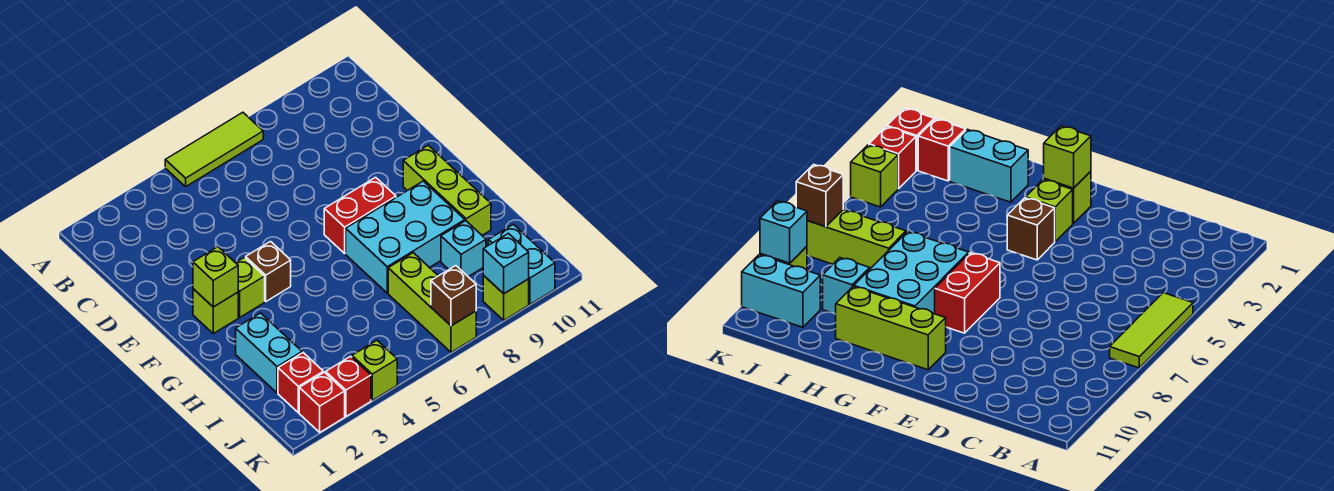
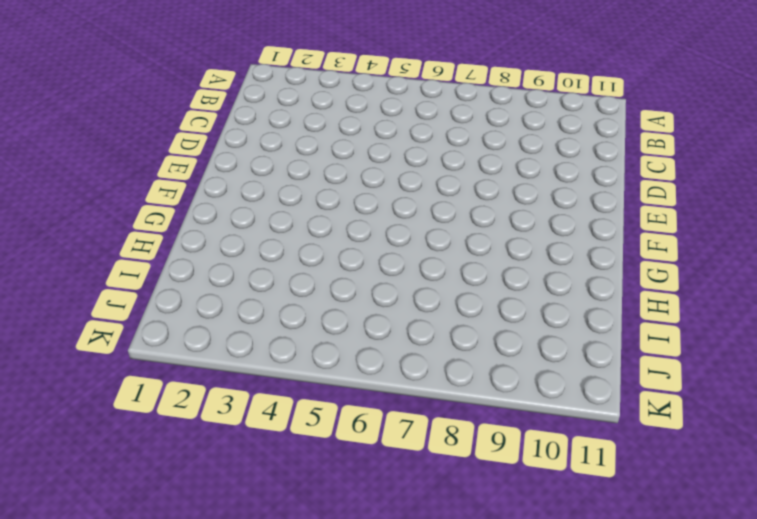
none -> lime tile A5:A7 level 1
none -> lime brick F2 level 1
none -> lime brick F3 level 1

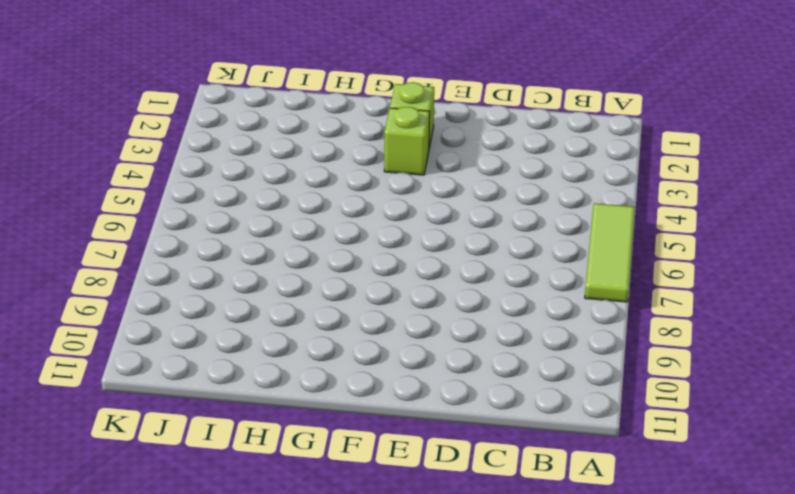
none -> brown brick F4 level 1
none -> red brick F7:F8 level 1
none -> lime brick F10:H10 level 1

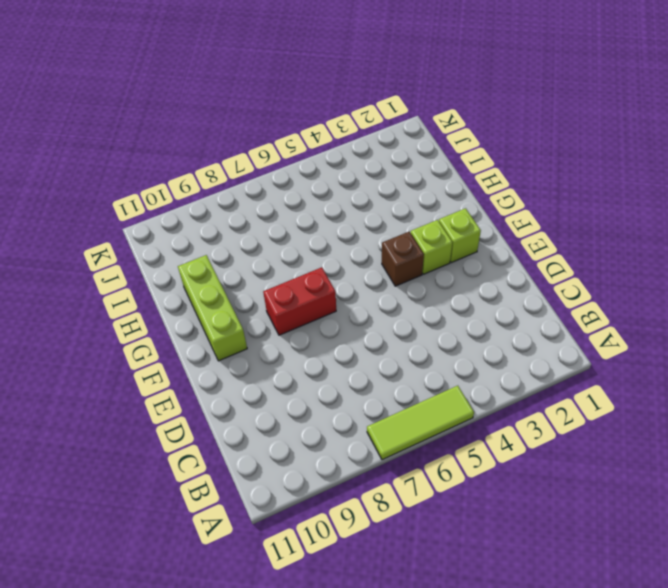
none -> cyan brick G7:H9 level 1
none -> cyan brick H2:I2 level 1
none -> lime brick I7:K7 level 1

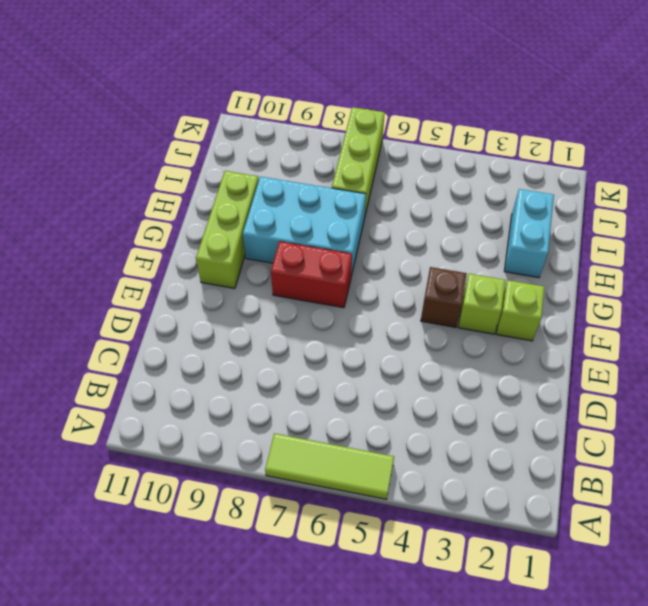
none -> cyan brick I9 level 1
none -> red brick J2 level 1
none -> cyan brick J10:K10 level 1

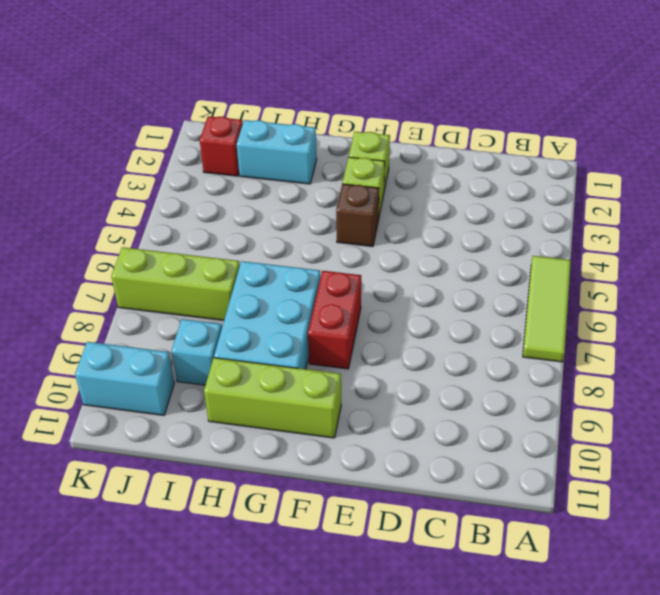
none -> red brick K2 level 1
none -> red brick K3 level 1
none -> lime brick K4 level 1

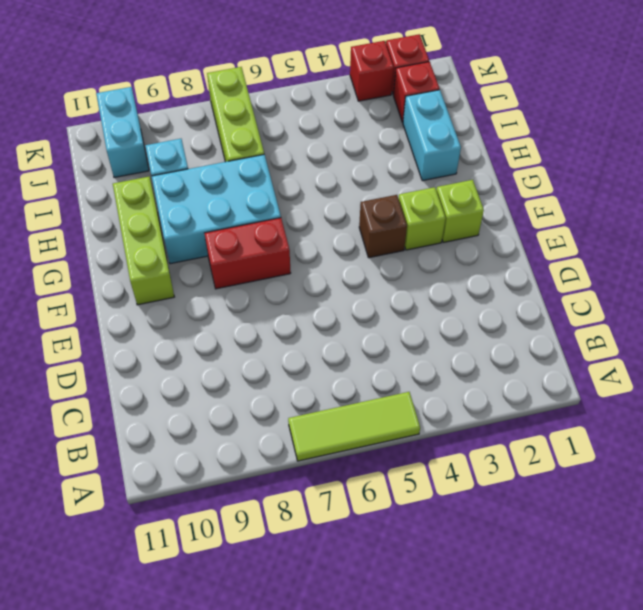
none -> lime brick K4 level 1
none -> lime brick K9 level 1
none -> lime brick F2 level 2

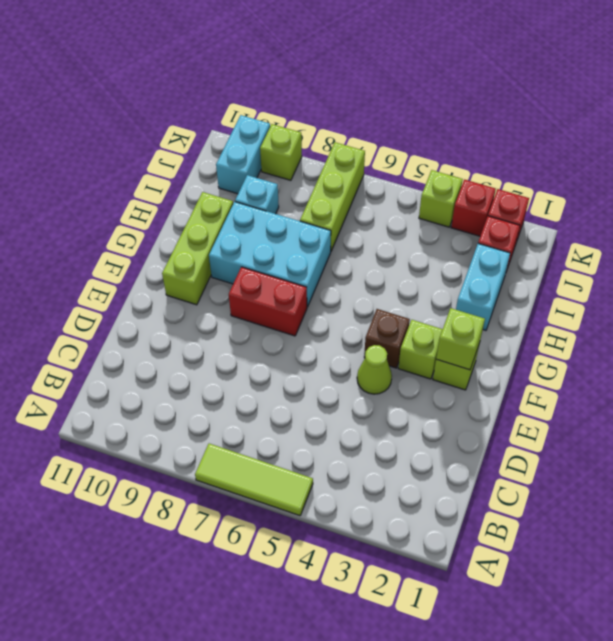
lime cone E4 level 1 -> none
none -> brown brick K7 level 2
none -> cyan brick K9 level 2

